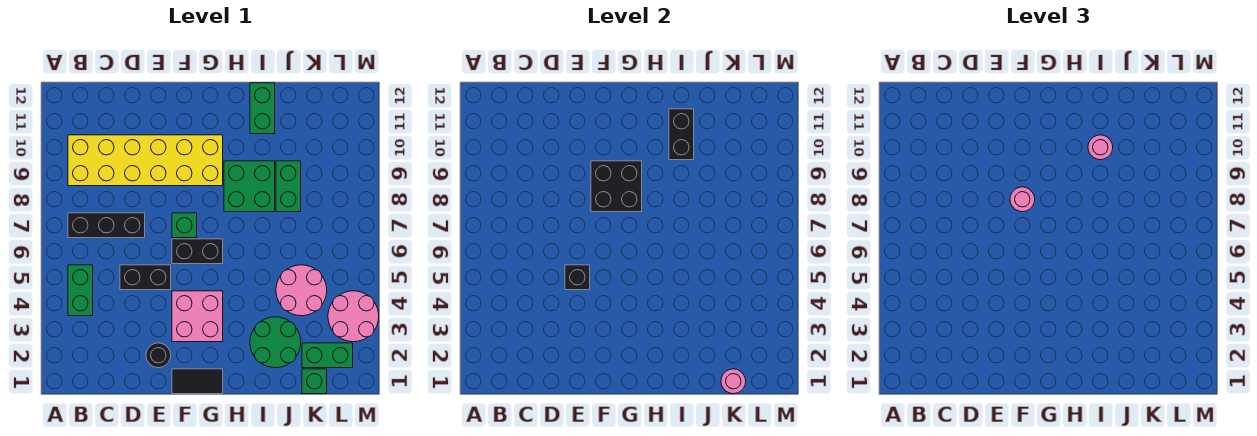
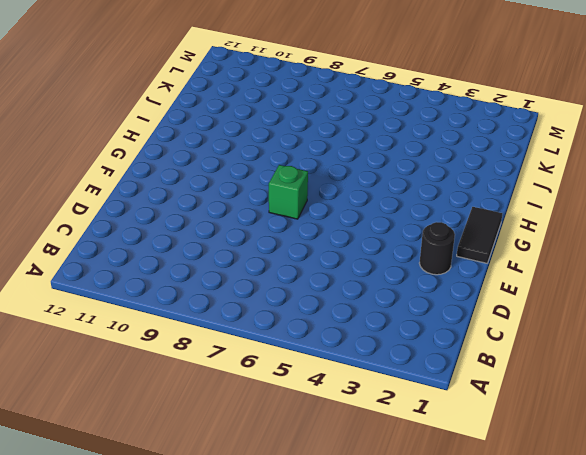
none -> green brick B4:B5 level 1
none -> black brick B7:D7 level 1
none -> yellow brick B9:G10 level 1

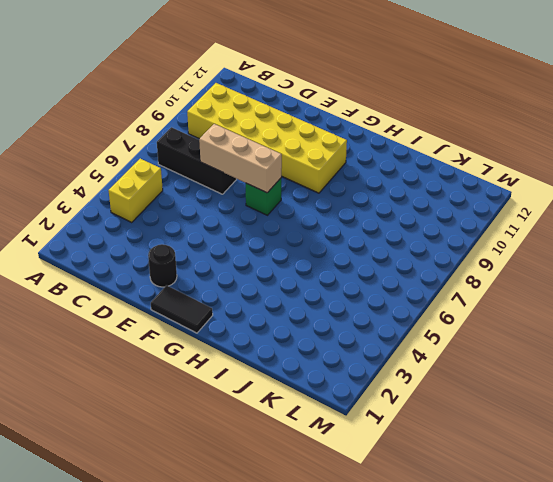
yellow brick B4:B5 level 1 -> green brick B4:B5 level 1
tan brick D7:F7 level 2 -> none
none -> black brick D5:E5 level 1
none -> pink brick F3:G4 level 1
none -> black brick F6:G6 level 1

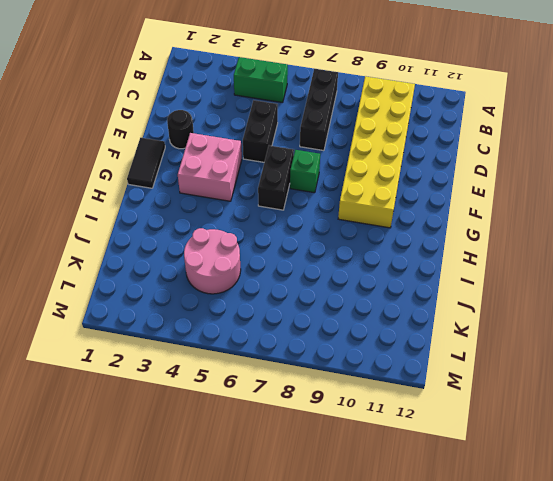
none -> green brick H8:I9 level 1
none -> green round brick I2:J3 level 1
none -> green brick I11:I12 level 1

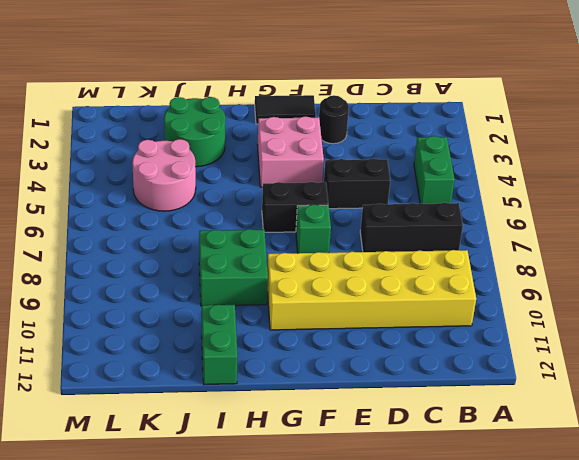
none -> green brick J8:J9 level 1
none -> green brick K1 level 1
none -> green brick K2:L2 level 1

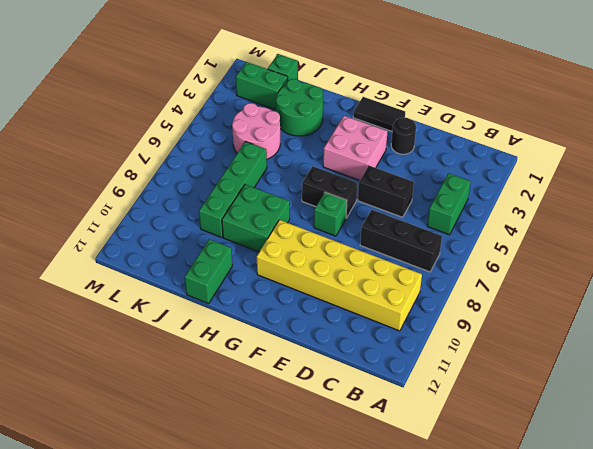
green brick J6:J9 level 1 -> green brick J8:J9 level 1
none -> pink round brick L3:M4 level 1
none -> black brick E5 level 2
none -> black brick F8:G9 level 2

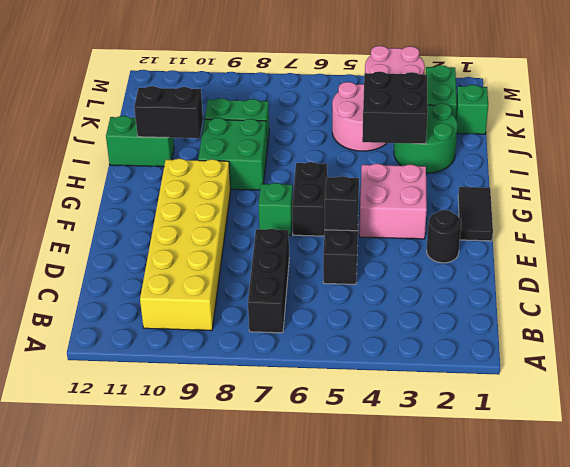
black brick I3:J4 level 2 -> black brick F8:G9 level 2
none -> green brick B4:B5 level 1
none -> pink round brick K1 level 2
none -> pink round brick F8 level 3

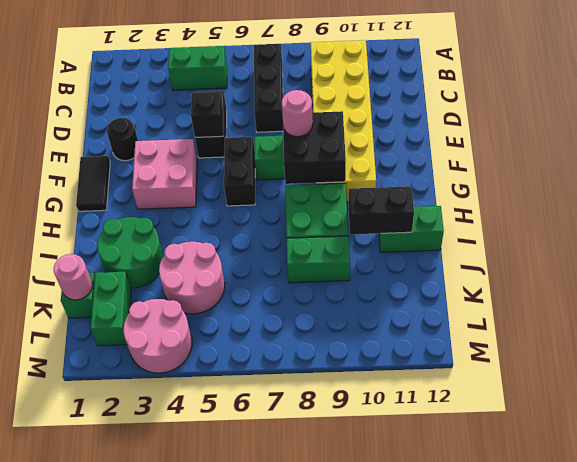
none -> pink round brick I10 level 3

